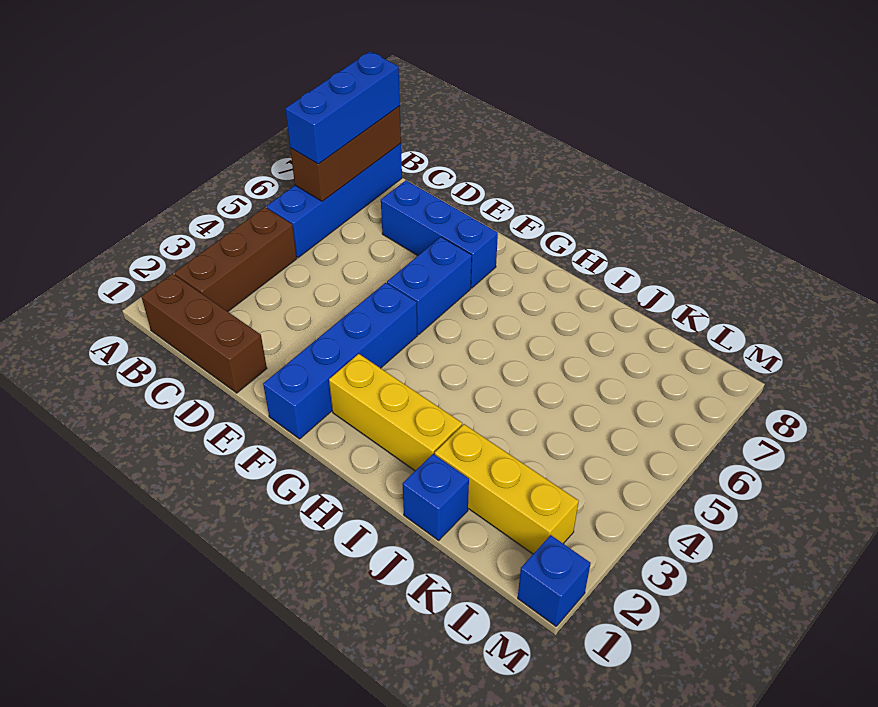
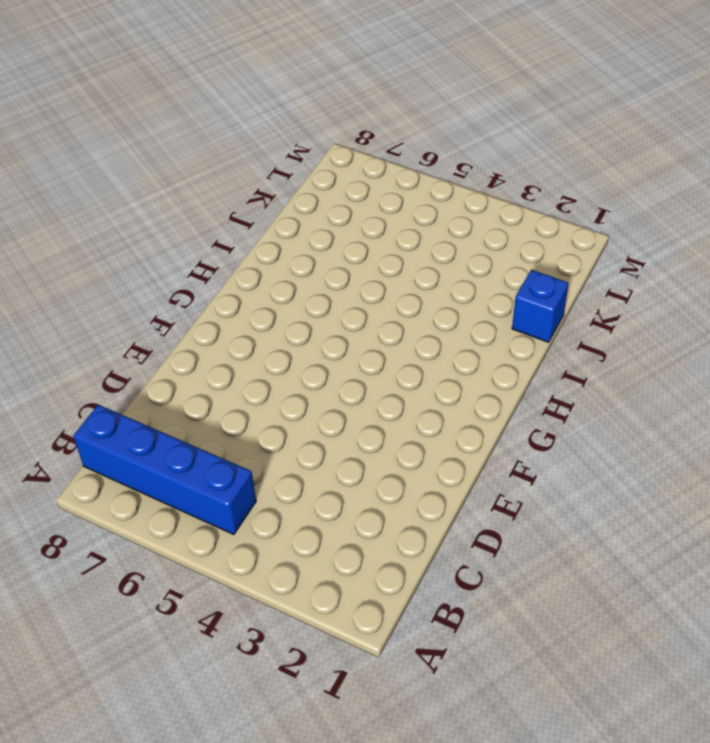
none -> brown brick B1:D1 level 1
none -> brown brick B2:B4 level 1
none -> blue brick D7:F7 level 1

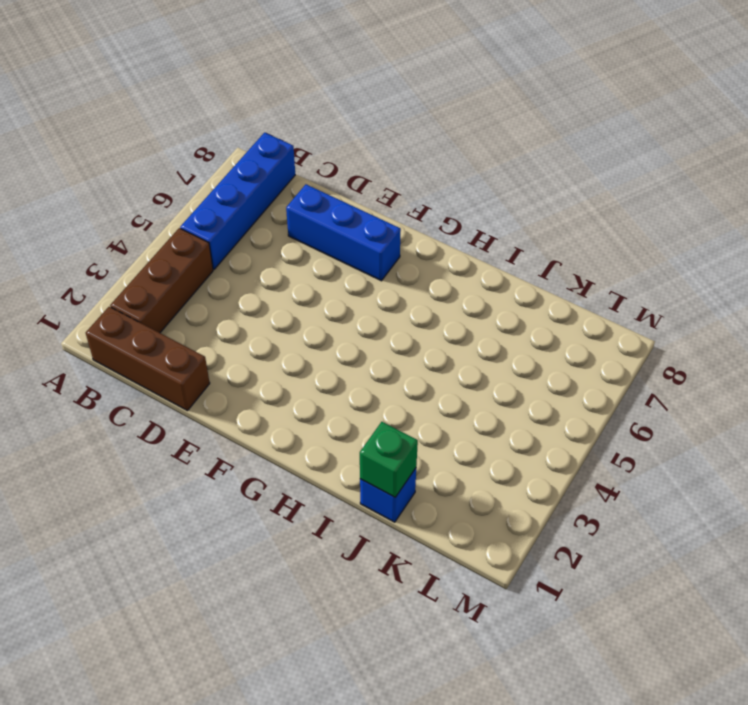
green brick J1 level 2 -> none
none -> blue brick F1:F4 level 1
none -> blue brick F5:F6 level 1
none -> yellow brick G2:I2 level 1

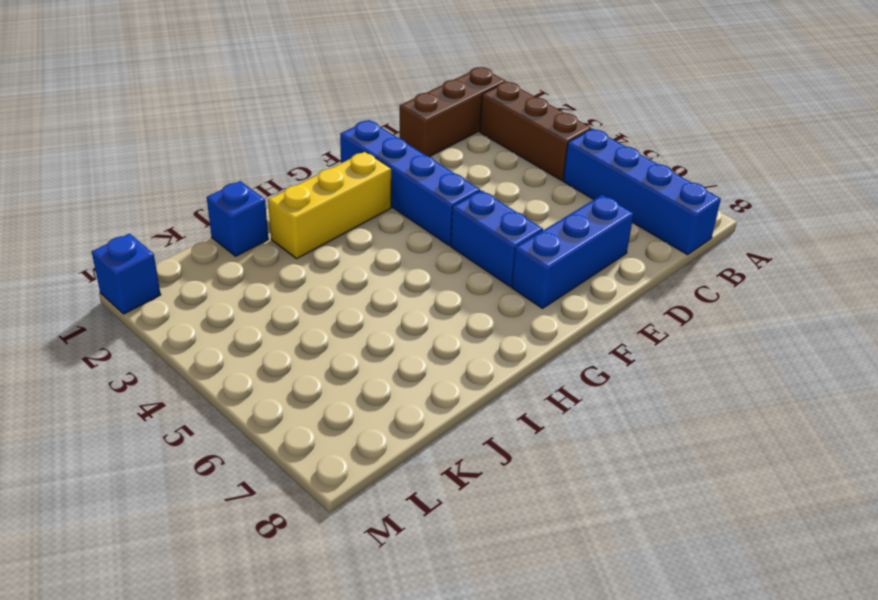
none -> yellow brick J2:L2 level 1
none -> brown brick B6:B8 level 2
none -> blue brick B6:B8 level 3

